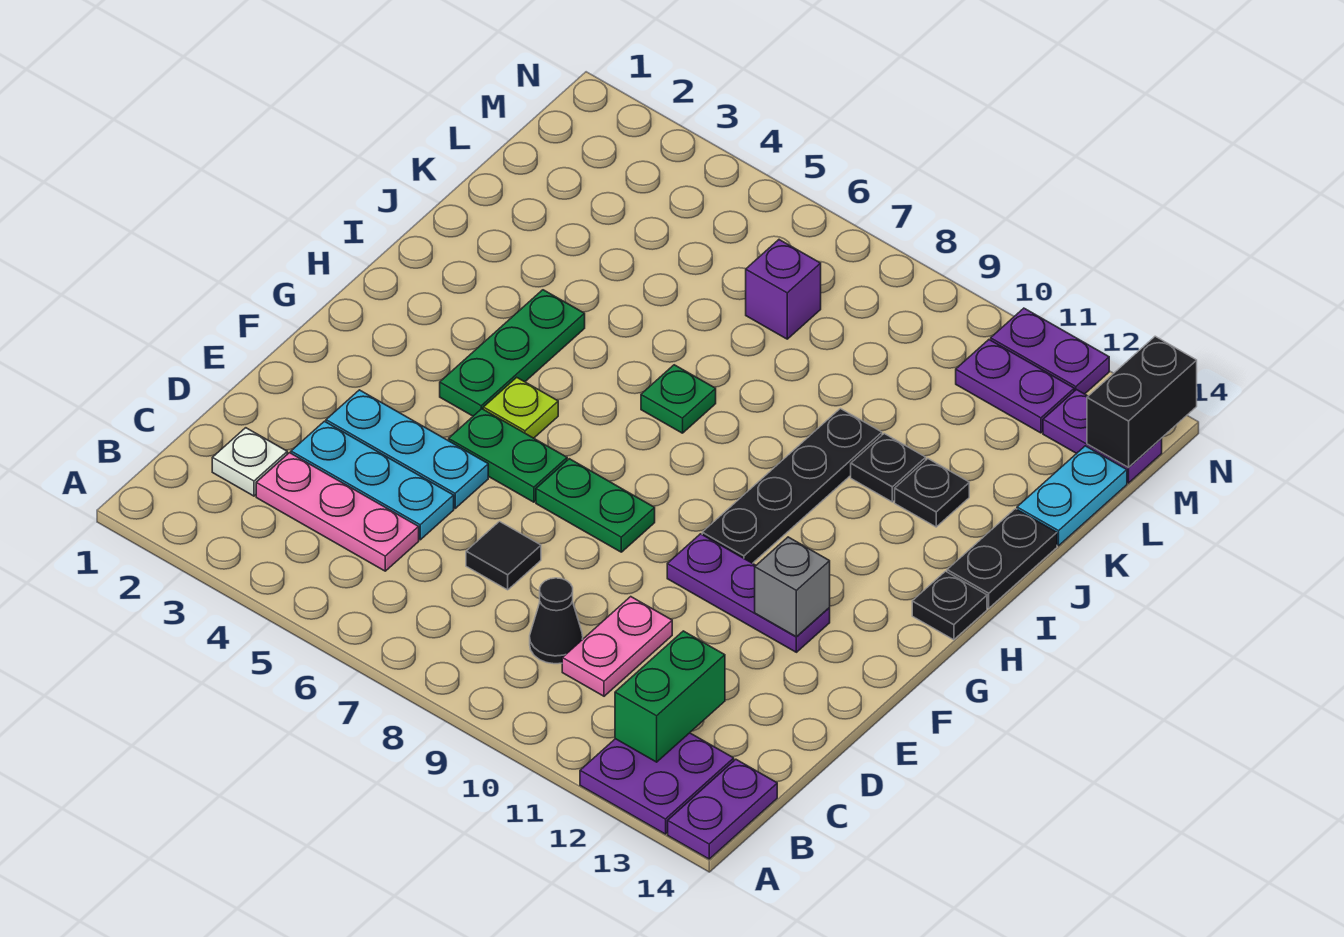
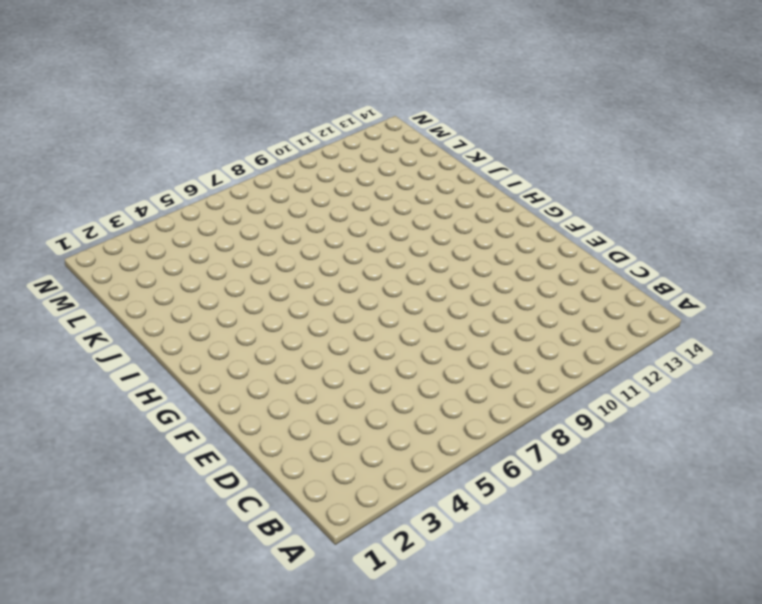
none -> purple plate A12:B13 level 1
none -> purple plate A14:B14 level 1
none -> white plate C2 level 1

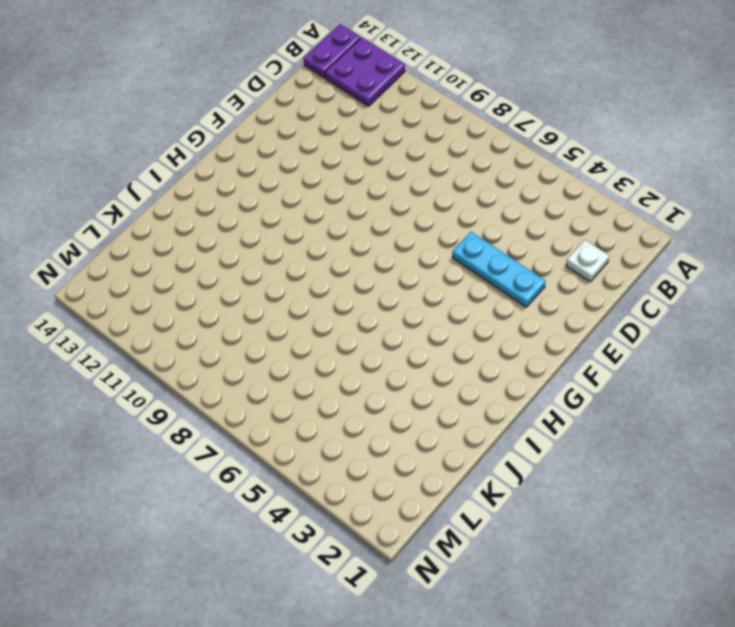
none -> pink plate C3:C5 level 1
none -> black cone C9 level 1
none -> pink plate C10:D10 level 1

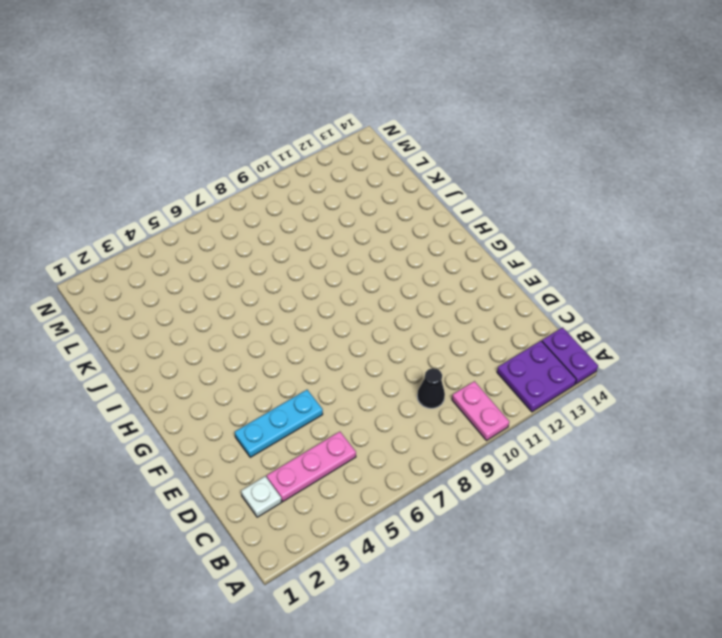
pink plate A10:B10 level 1 -> pink plate C10:D10 level 1
none -> cyan plate D3:D5 level 1
none -> black tile D7 level 1
none -> green plate F5:F6 level 1

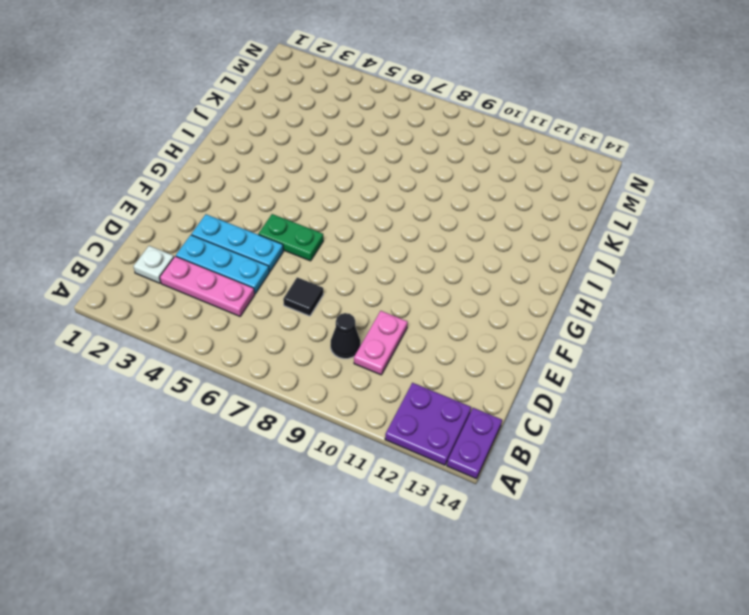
none -> green plate F7:F8 level 1
none -> purple plate F10:F12 level 1
none -> green plate G4:I4 level 1

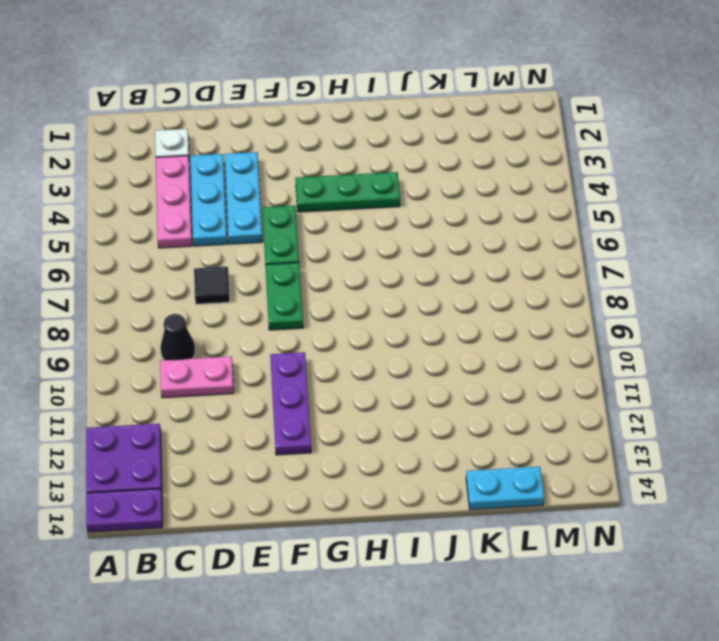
none -> lime plate G5 level 1
none -> black plate G10:J10 level 1
none -> black plate H14 level 1

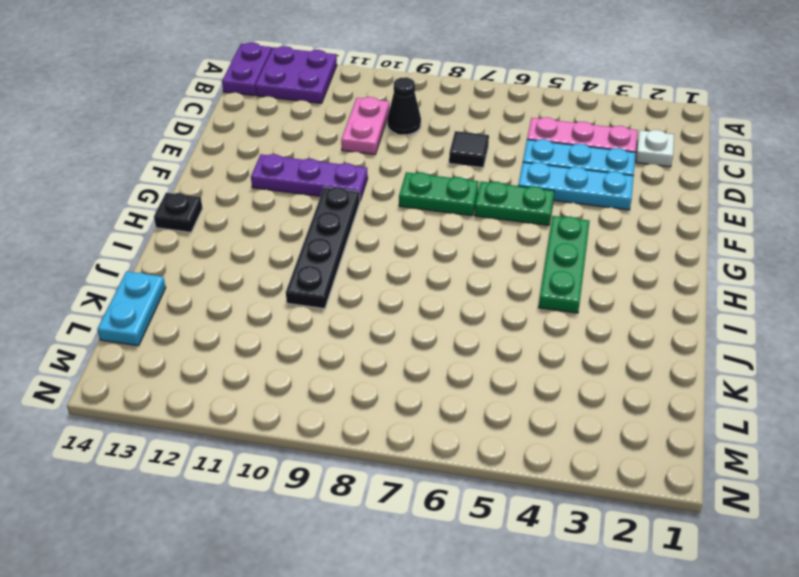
none -> lime plate G5 level 1
none -> green plate I7 level 1
none -> black plate I14:J14 level 1

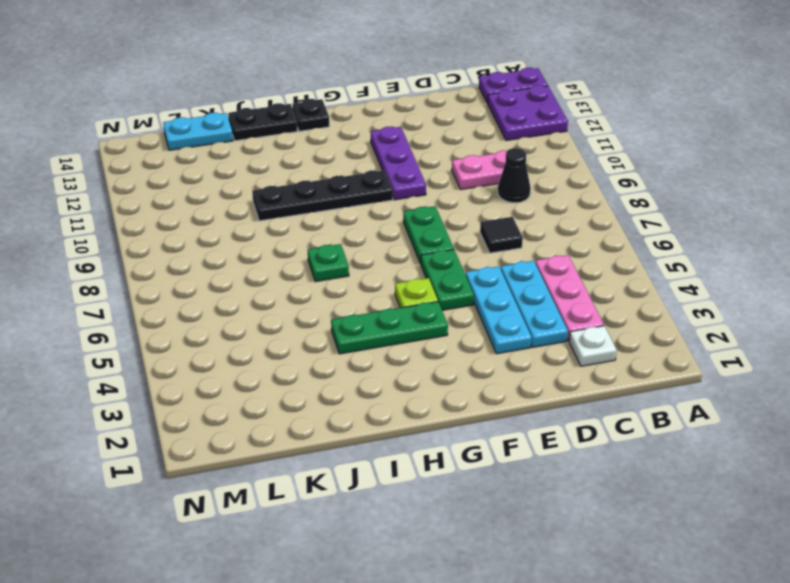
none -> black plate J11 level 1
none -> black plate J12 level 1
none -> purple brick L7 level 1

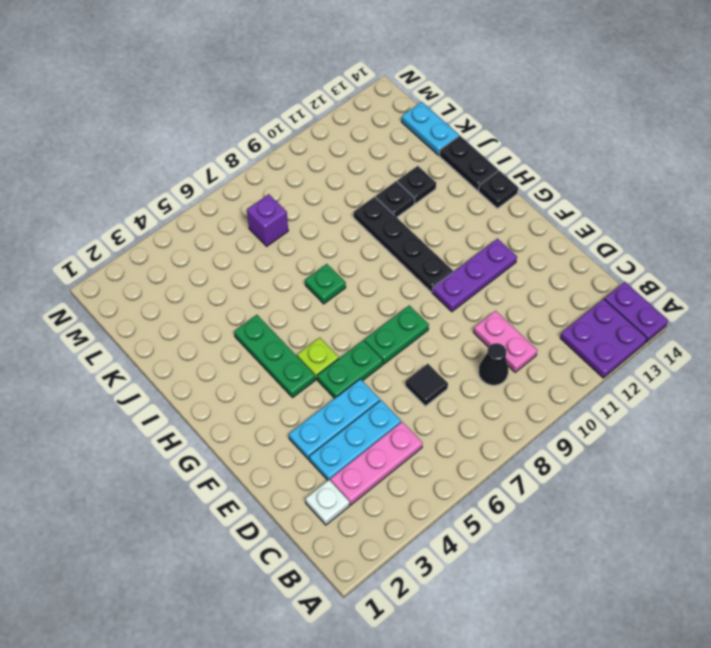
none -> purple plate M11:M12 level 1
none -> purple plate M13:M14 level 1
none -> purple plate N11:N12 level 1

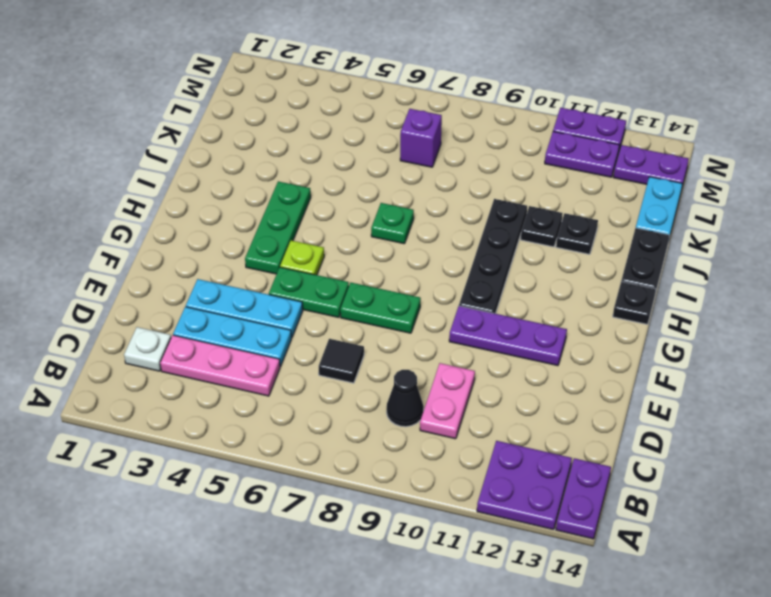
none -> green brick B12:C12 level 2
none -> grey brick F12 level 2
none -> black brick M14:N14 level 2

